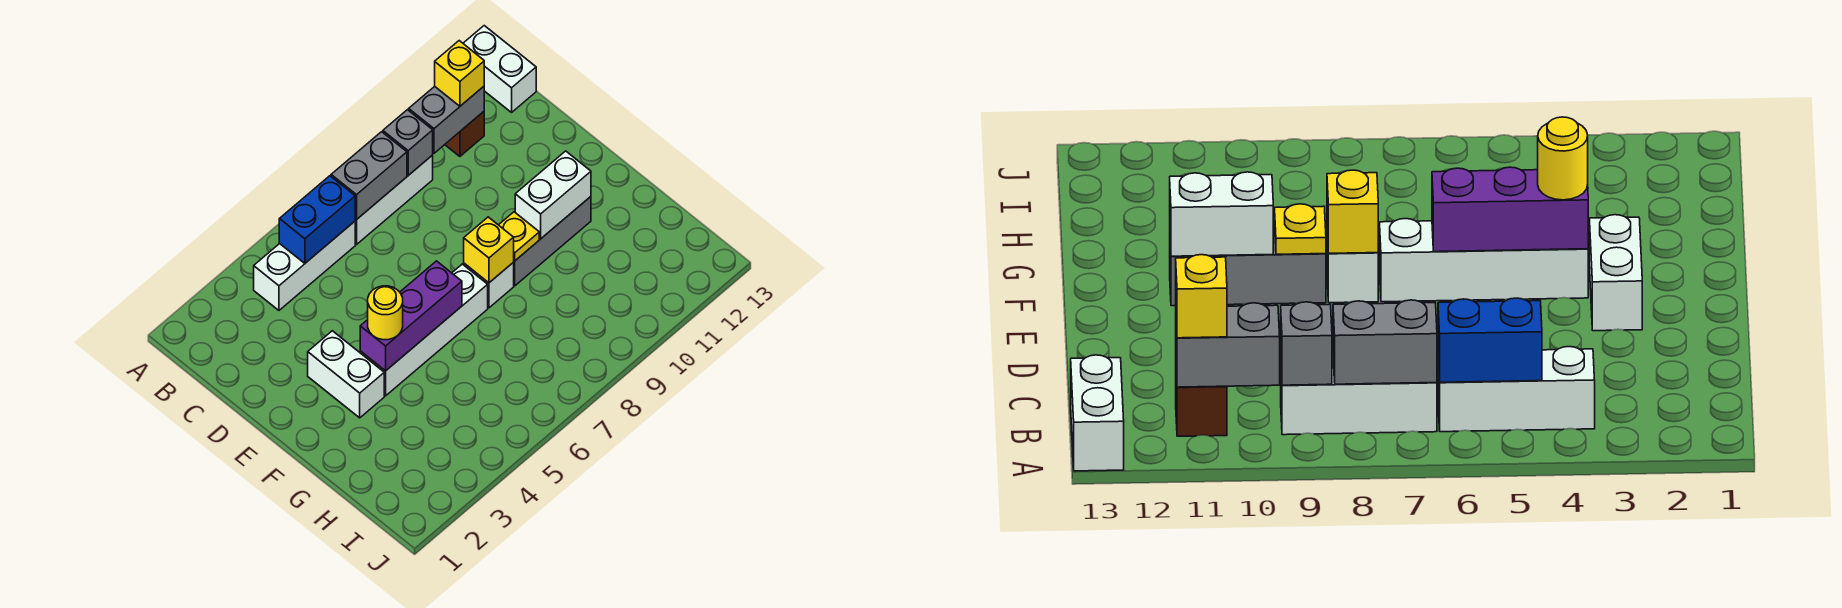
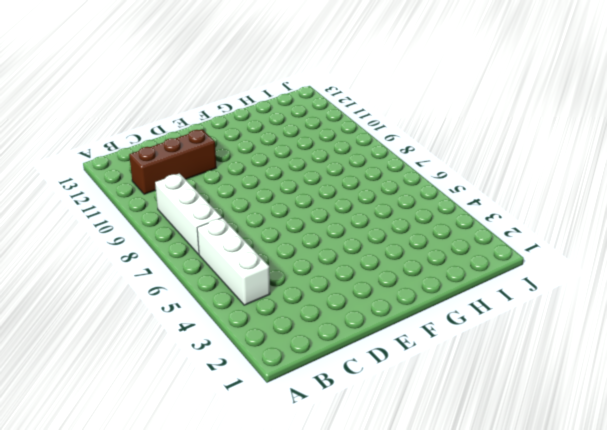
brown brick B11:D11 level 1 -> brown brick B11 level 1
none -> white brick A13:B13 level 1
none -> white brick E3:F3 level 1
none -> white brick F4:F7 level 1

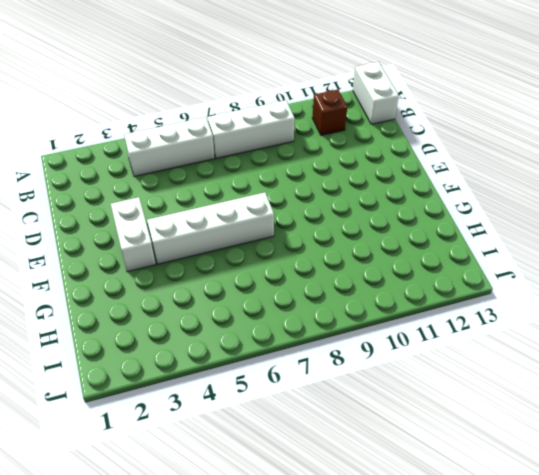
none -> white brick F8 level 1
none -> grey brick F9:F11 level 1
none -> blue brick B5:B6 level 2

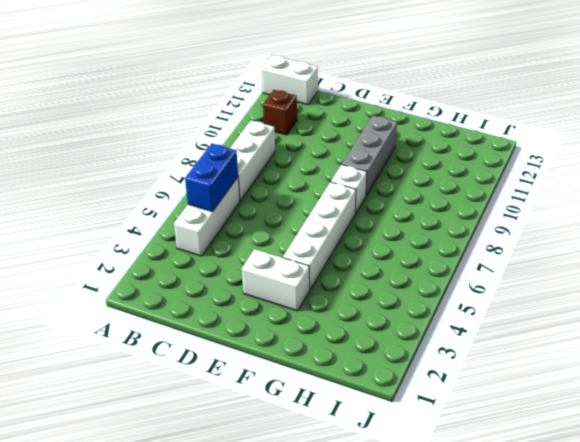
none -> grey brick B7:B8 level 2
none -> grey brick B9 level 2
none -> grey brick B10:B11 level 2

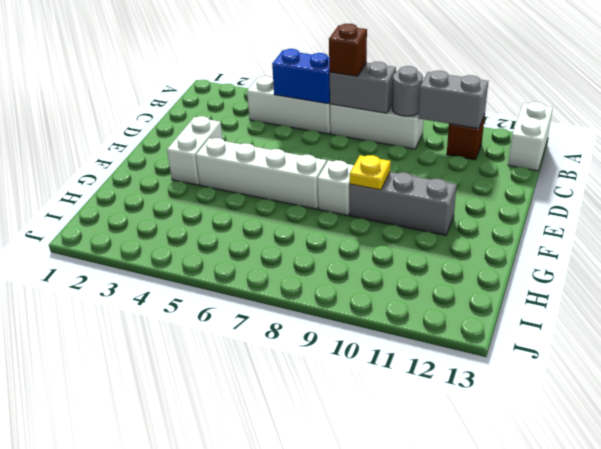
brown brick B7 level 3 -> none
grey round brick B9 level 2 -> grey brick B9 level 2
none -> purple brick F4:F6 level 2
none -> yellow brick F8 level 2
none -> white brick F10:F11 level 2

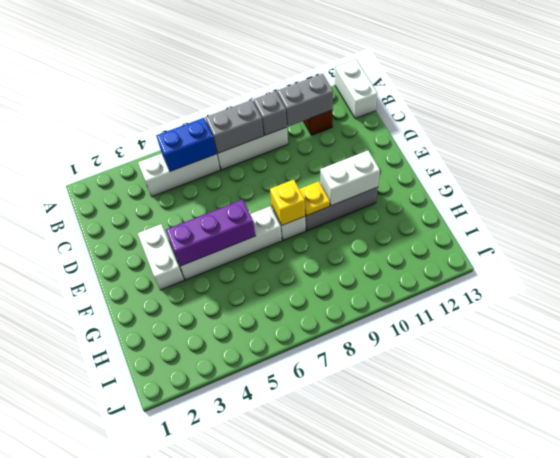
none -> yellow brick B11 level 3
none -> yellow round brick F4 level 3

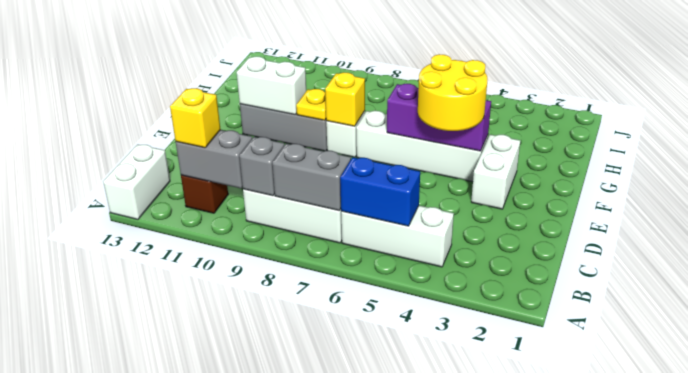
yellow round brick E4:F5 level 3 -> yellow round brick F4 level 3

